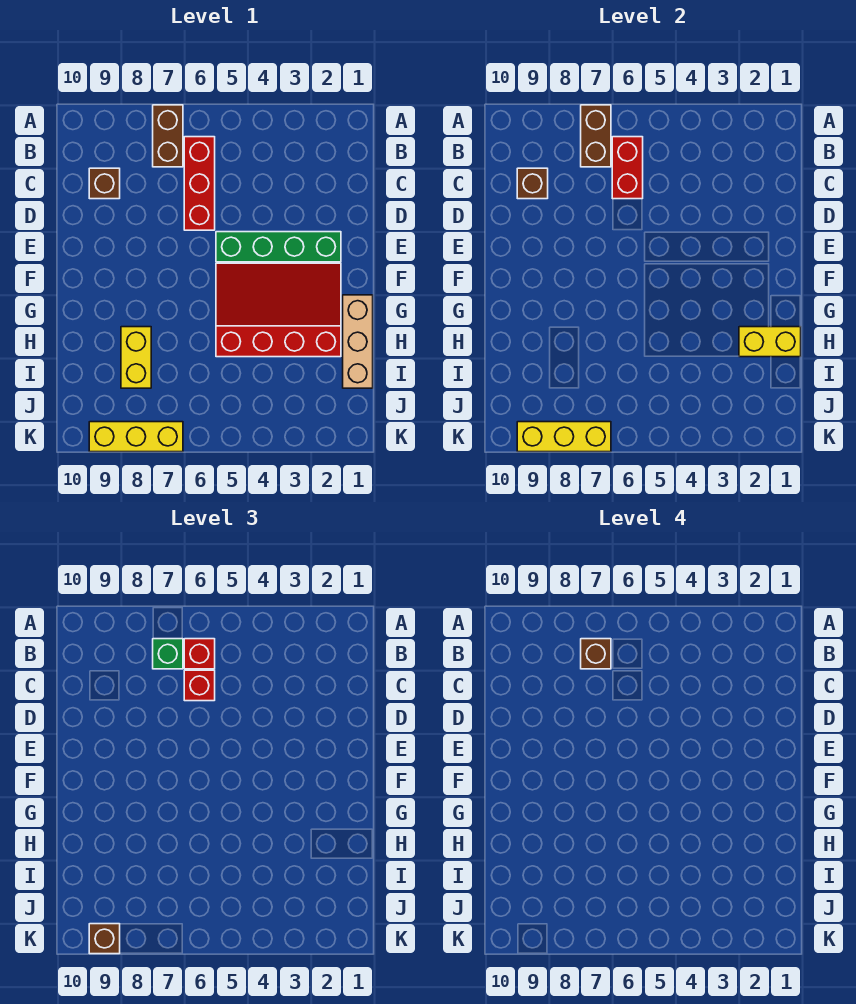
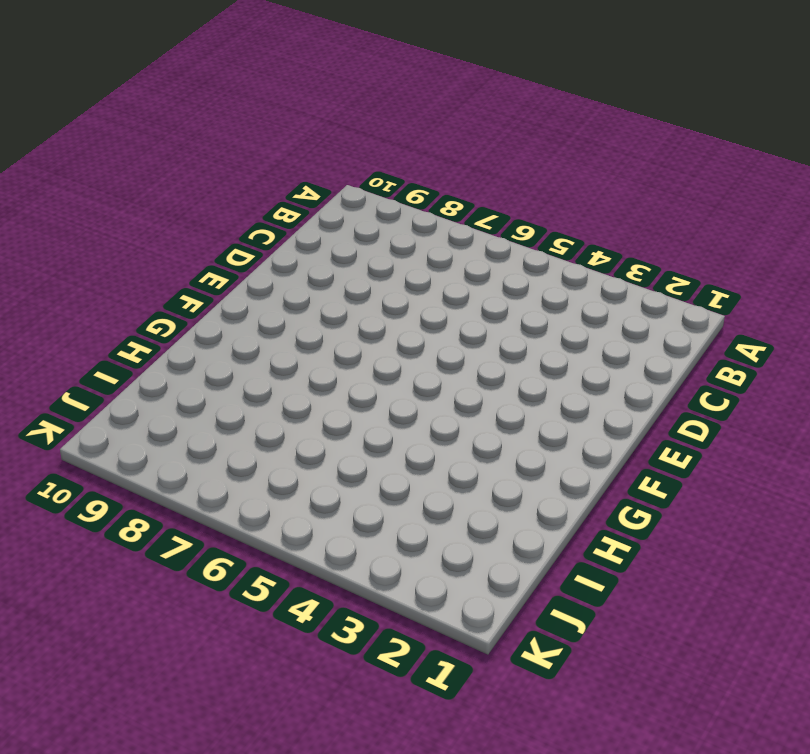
none -> brown brick A7:B7 level 1
none -> red brick B6:D6 level 1
none -> brown brick C9 level 1

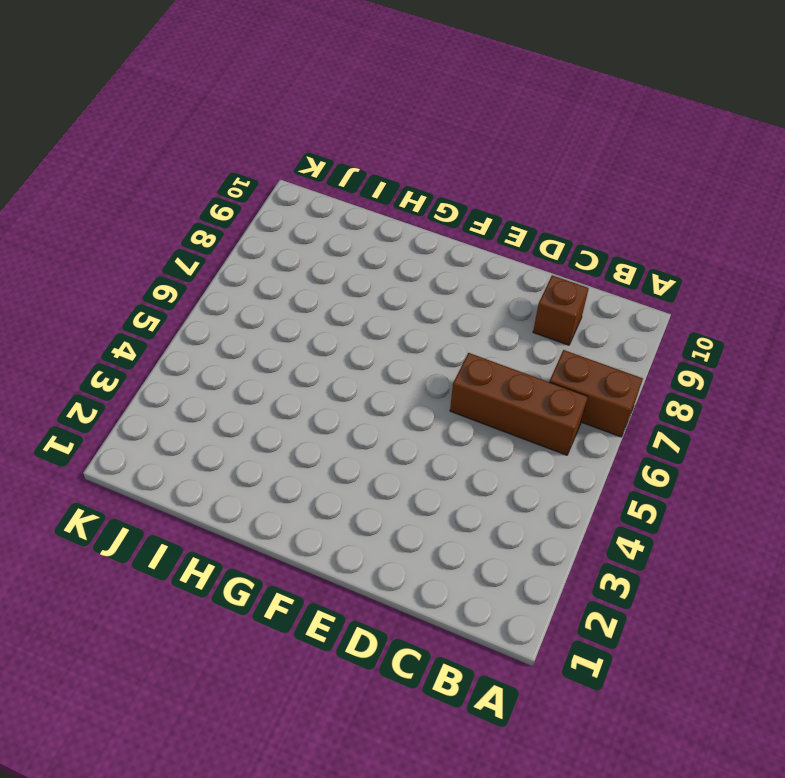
brown brick B6:D6 level 1 -> red brick B6:D6 level 1
none -> green brick E2:E5 level 1
none -> red slope F2:H5 level 1 top H
none -> tan brick G1:I1 level 1

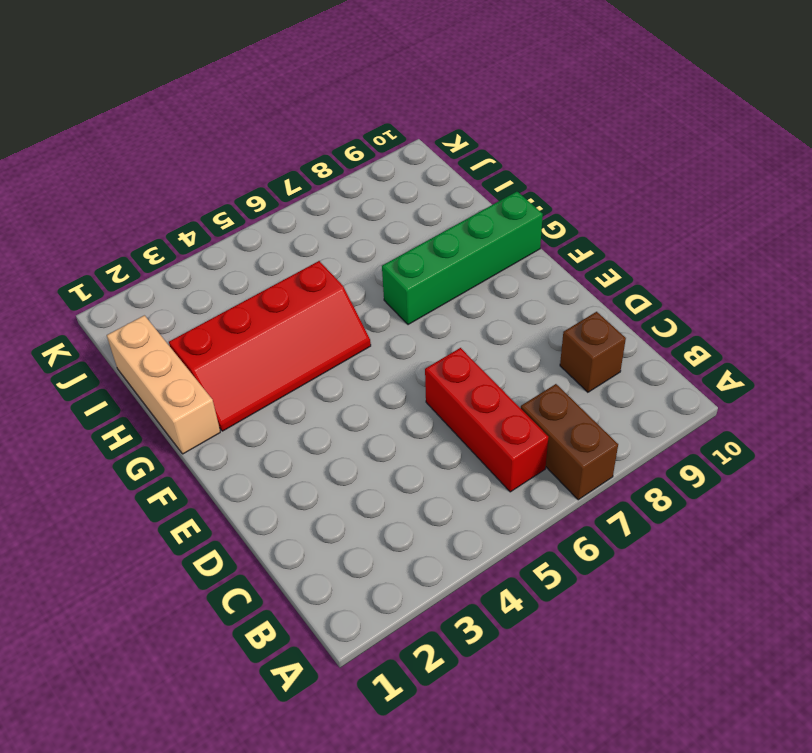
red slope G2:H5 level 1 top H -> red slope F2:H5 level 1 top H
green brick G7:G10 level 1 -> green brick E2:E5 level 1
none -> yellow brick H8:I8 level 1
none -> yellow brick K7:K9 level 1
none -> brown brick A7:B7 level 2

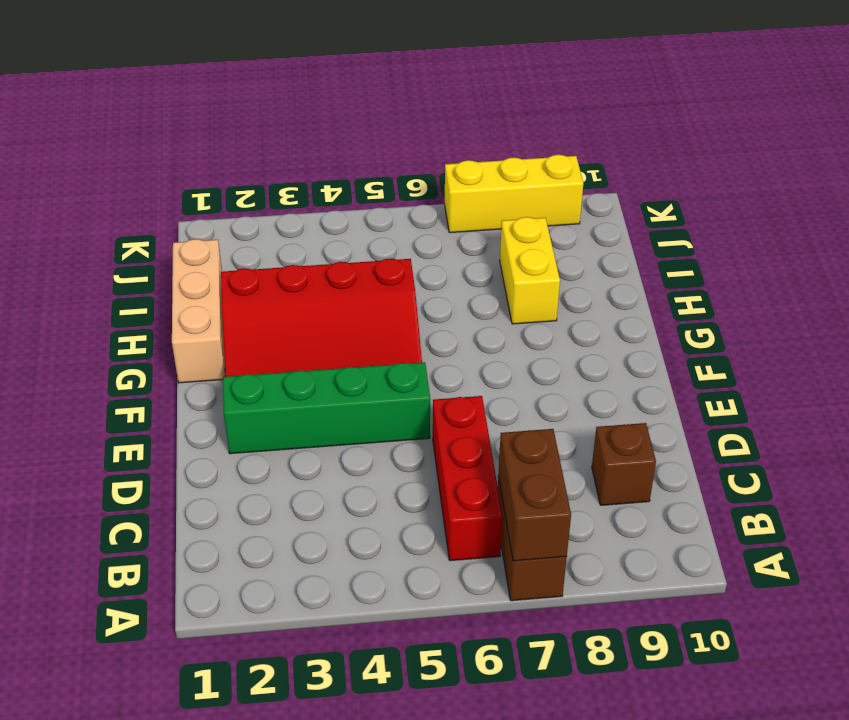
none -> red brick B6:C6 level 2
none -> brown brick C9 level 2
none -> yellow brick H1:H2 level 2

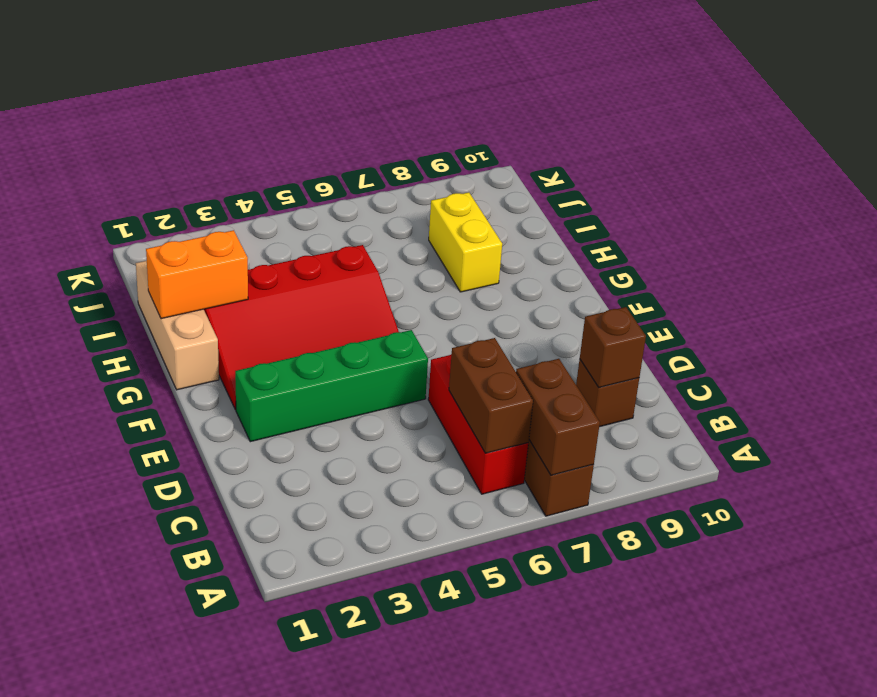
brown brick B6:C6 level 2 -> red brick B6:C6 level 2
orange brick H1:H2 level 2 -> yellow brick H1:H2 level 2
none -> yellow brick K7:K9 level 1
none -> yellow brick K7:K9 level 2
none -> red brick B6 level 3

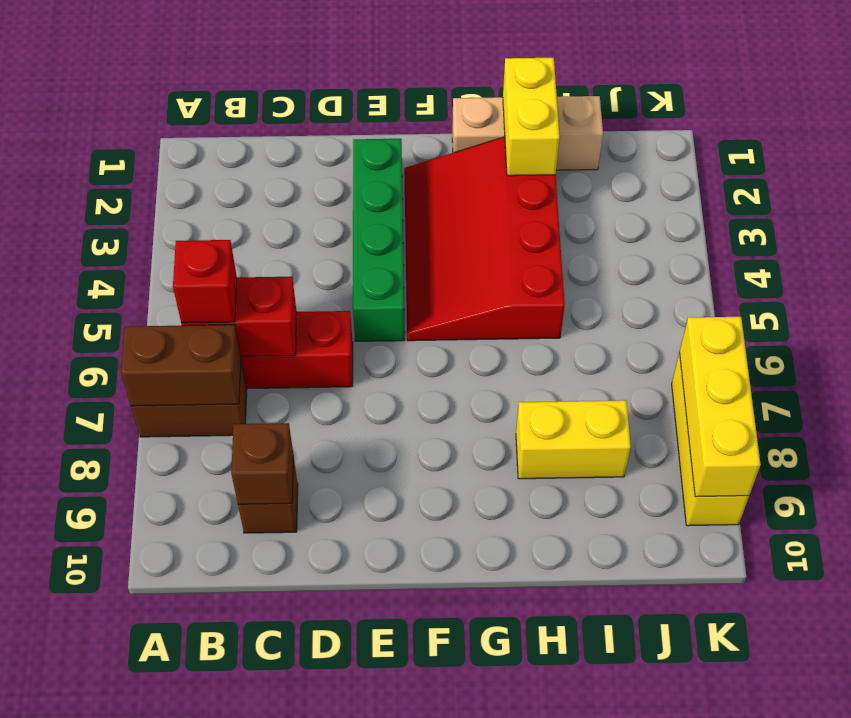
none -> green brick B7 level 3
none -> red brick C6 level 3
none -> brown brick K9 level 3

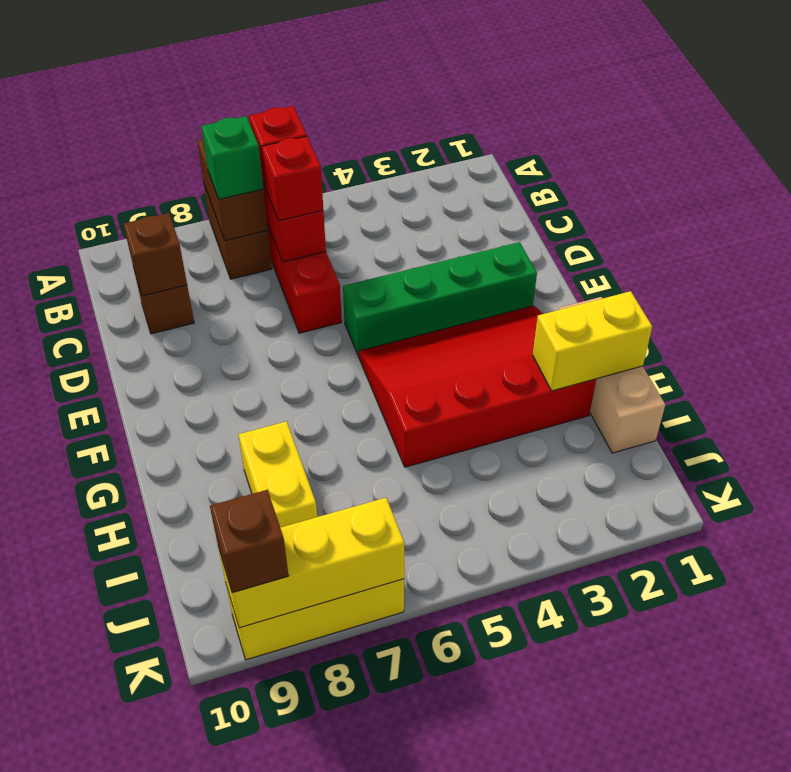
none -> brown brick B7 level 4

